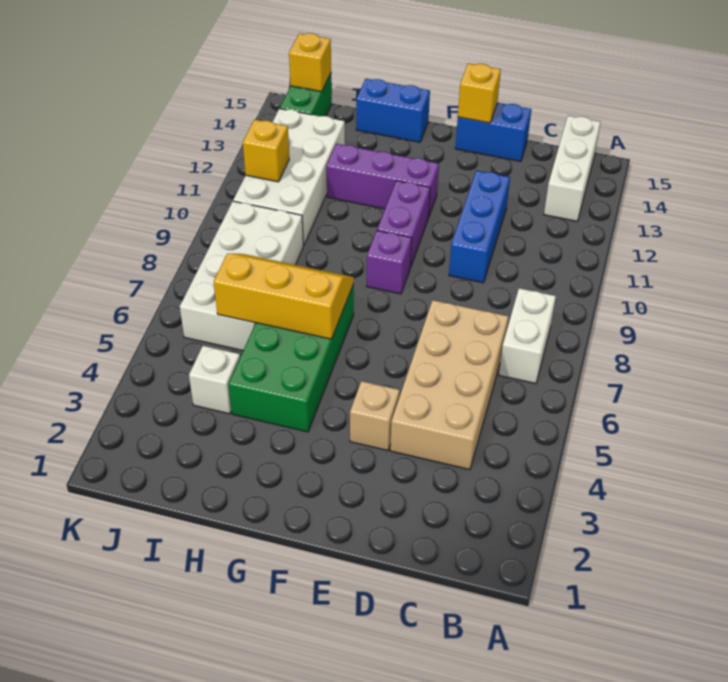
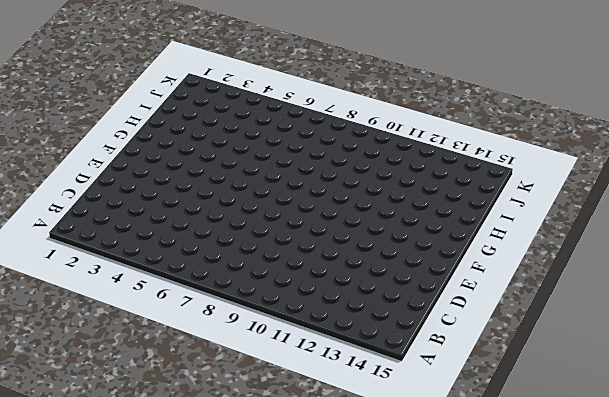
none -> white brick B7:B8 level 1
none -> white brick B13:B15 level 1
none -> tan brick C4:D7 level 1

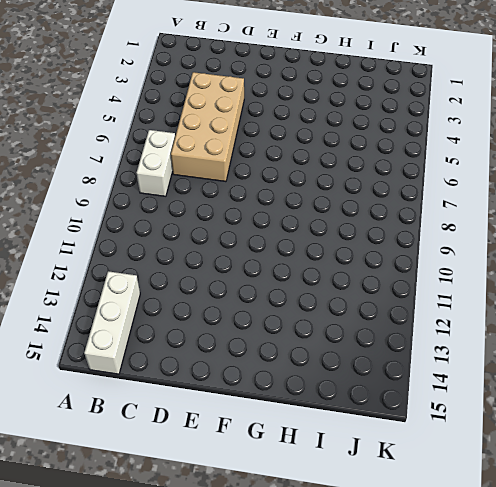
none -> blue brick D10:D12 level 1
none -> blue brick D15:E15 level 1
none -> tan brick E4 level 1

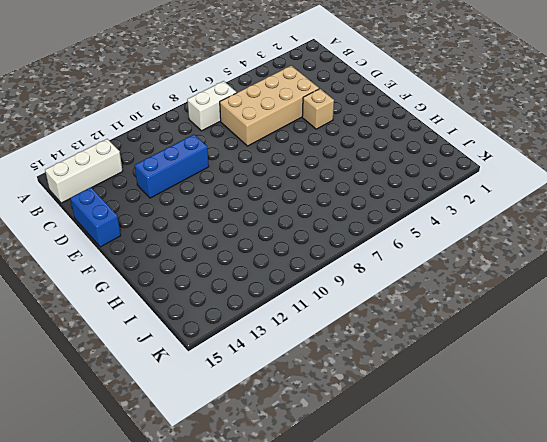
none -> purple brick F9 level 1
none -> purple brick F10:F11 level 1
none -> purple brick F12:H12 level 1

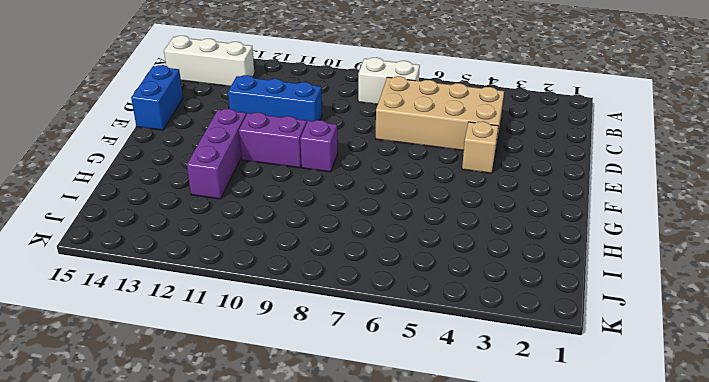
none -> green brick G4:H7 level 1
none -> blue brick G15:H15 level 1
none -> white brick I4 level 1

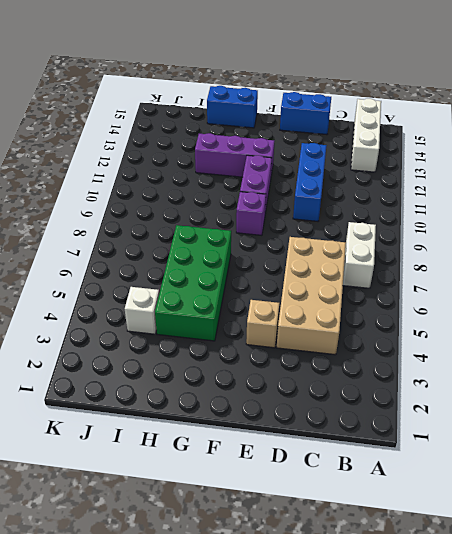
none -> white brick I6:J9 level 1
none -> white brick I10:J13 level 1
none -> green brick J14:J15 level 1

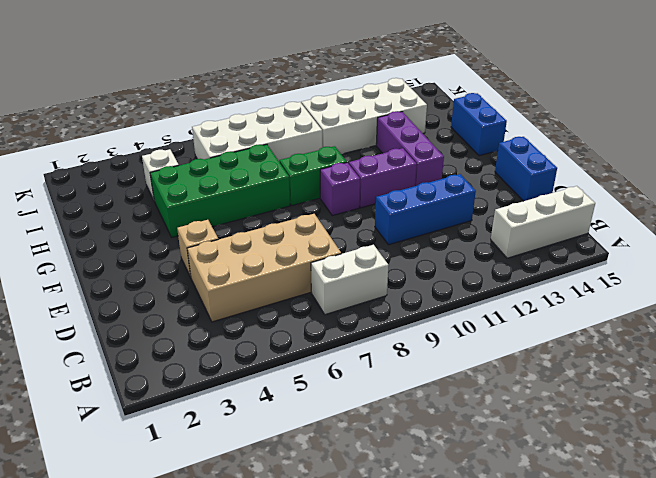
green brick G8:G9 level 1 -> green brick J14:J15 level 1
none -> yellow brick E15 level 2
none -> yellow slope G6:I7 level 2 top 6
none -> yellow brick J11 level 2

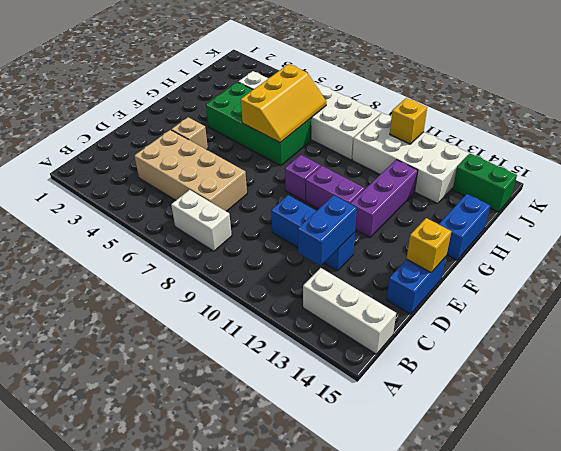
blue brick C12:D12 level 2 -> none
none -> yellow brick J15 level 2

